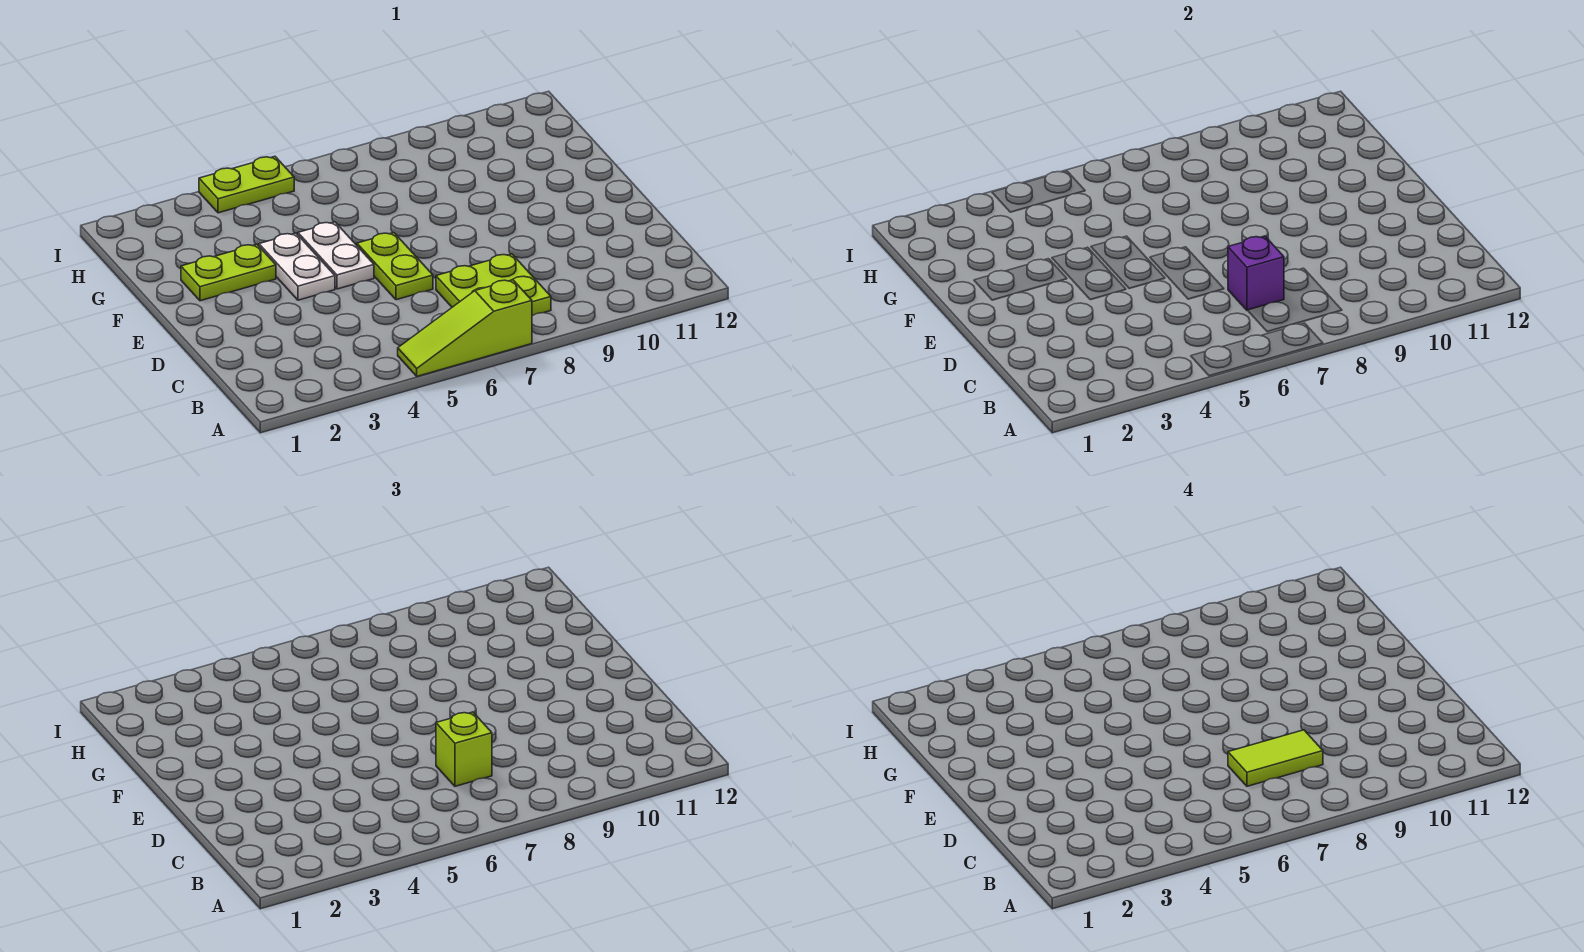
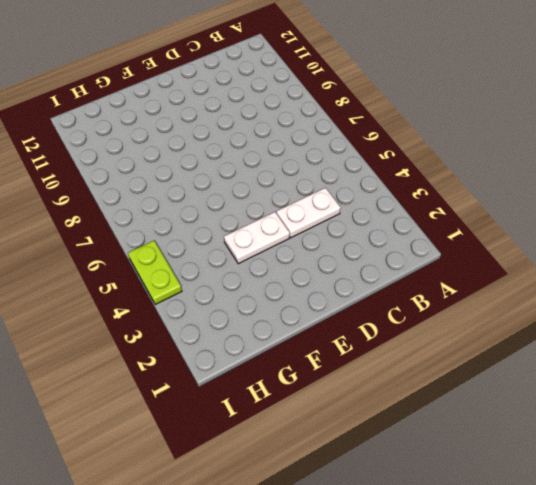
white plate C4:D4 level 1 -> white plate E5:F5 level 1
none -> lime slope A5:A7 level 1 top 7
none -> lime plate B7:C8 level 1

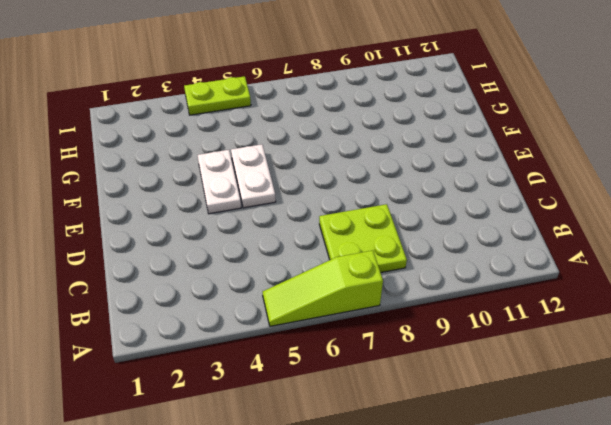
none -> lime plate D6:E6 level 1
none -> lime plate F2:F3 level 1

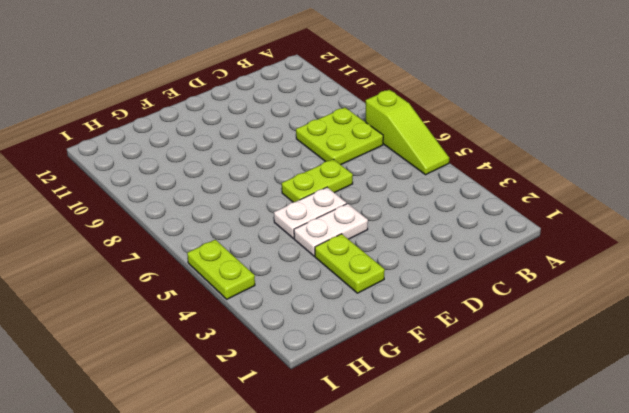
none -> purple brick C7 level 2
none -> lime brick C7 level 3

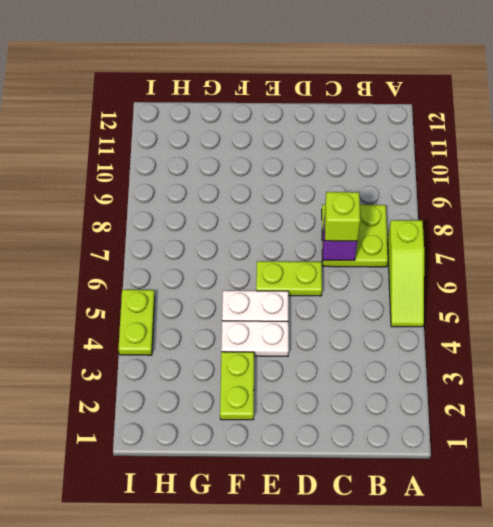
none -> lime tile C7:C8 level 4

